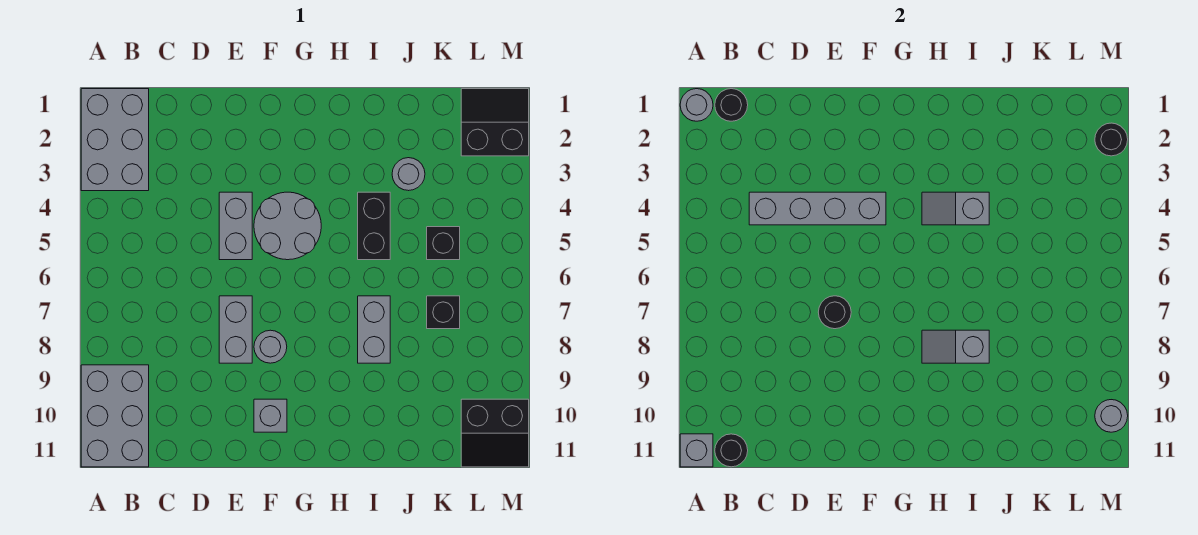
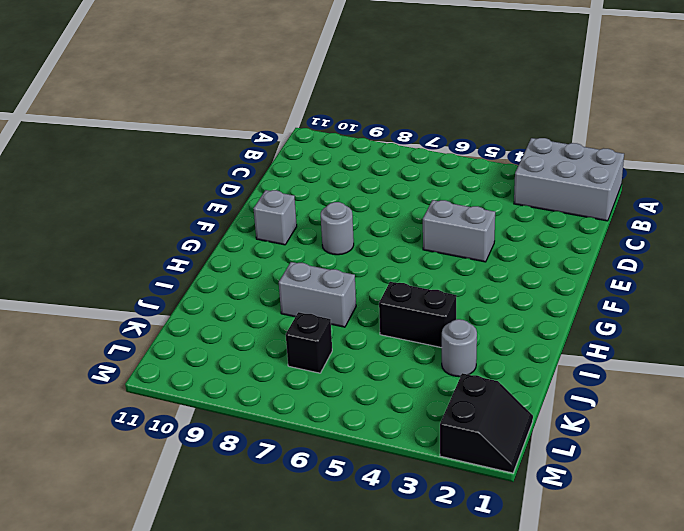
none -> grey brick A9:B11 level 1
none -> grey brick E7:E8 level 1
none -> grey round brick F4:G5 level 1

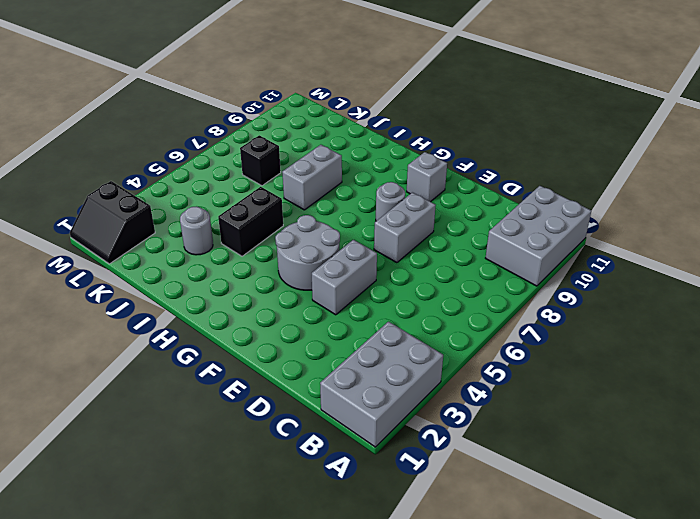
none -> black brick K5 level 1
none -> black slope L10:M11 level 1 top 10
none -> grey round brick A1 level 2

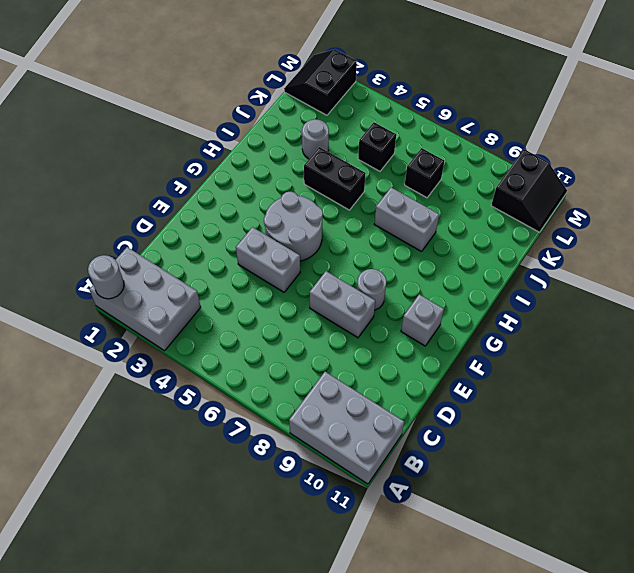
none -> grey brick A11 level 2
none -> black round brick B1 level 2
none -> black round brick B11 level 2

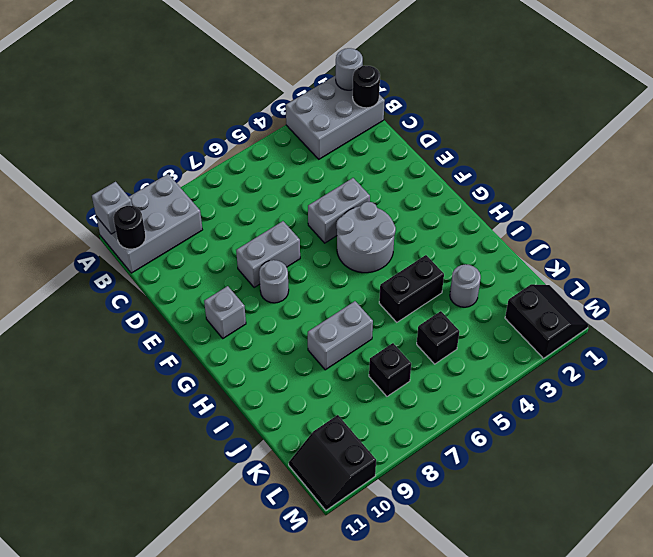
none -> grey brick C4:F4 level 2
none -> black round brick E7 level 2
none -> grey slope H4:I4 level 2 top I

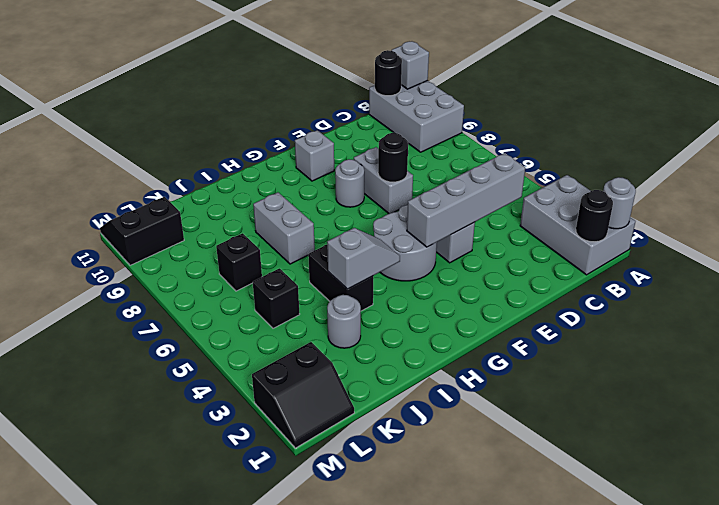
none -> grey slope H8:I8 level 2 top I
none -> black round brick M2 level 2
none -> grey round brick M10 level 2

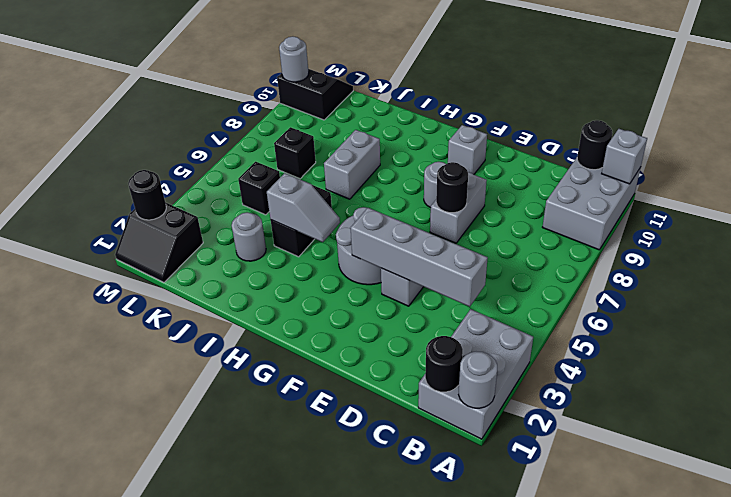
none -> grey slope H8:I8 level 2 top I

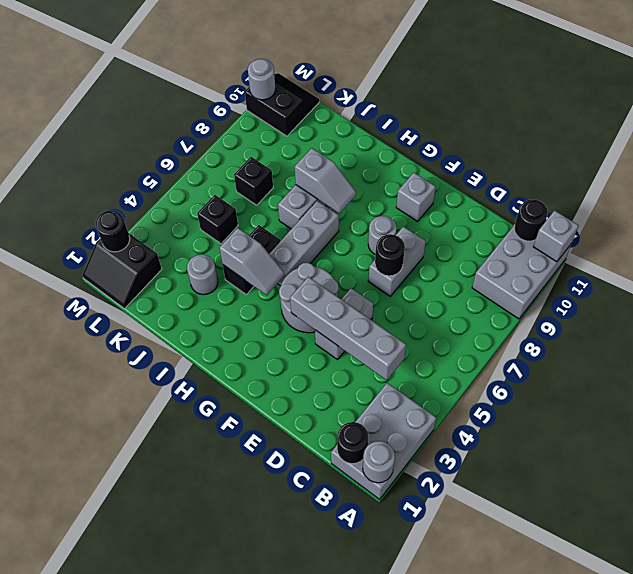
grey brick H5:H7 level 1 -> none

